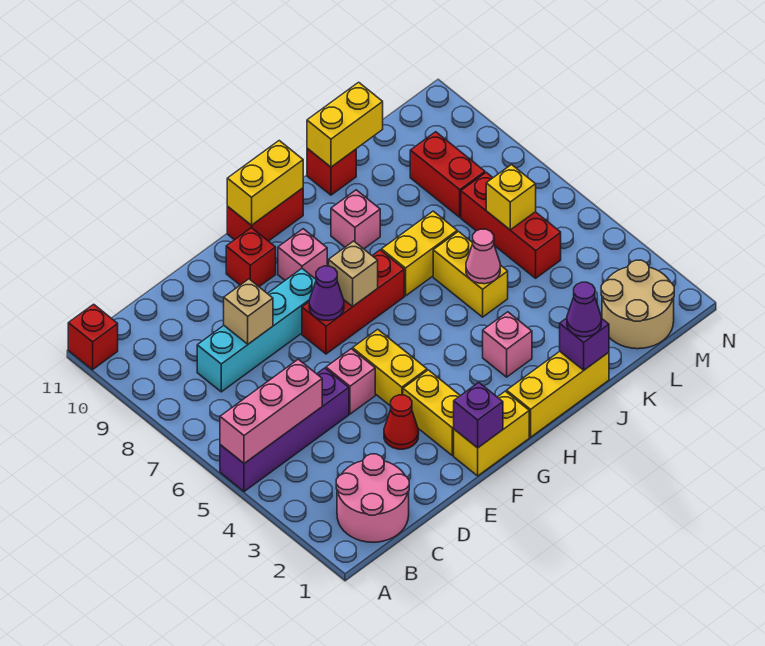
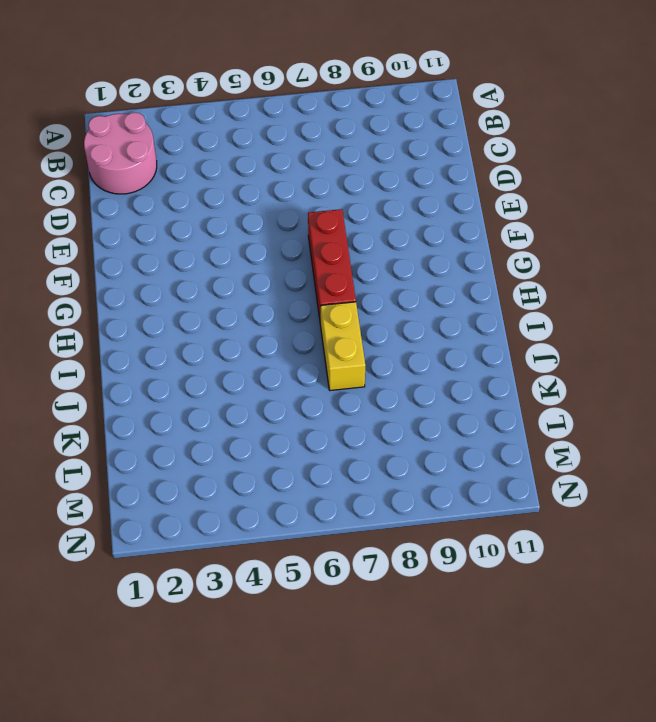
none -> purple brick A5:D5 level 1
none -> red brick A11 level 1
none -> cyan brick C8:F8 level 1
none -> red cone E3 level 1

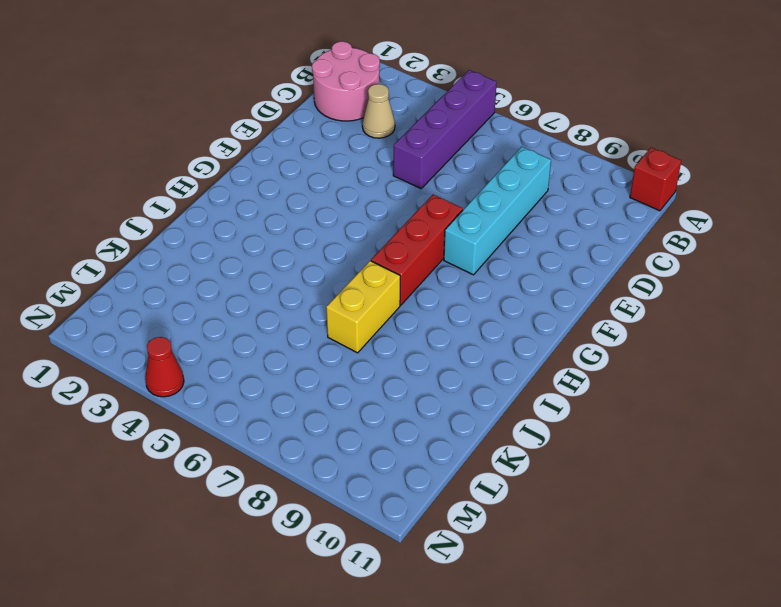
tan cone C3 level 1 -> none
red cone N4 level 1 -> red cone E3 level 1
none -> pink brick E5 level 1
none -> yellow brick F1:G1 level 1
none -> yellow brick F2:F3 level 1
none -> yellow brick F4:F5 level 1

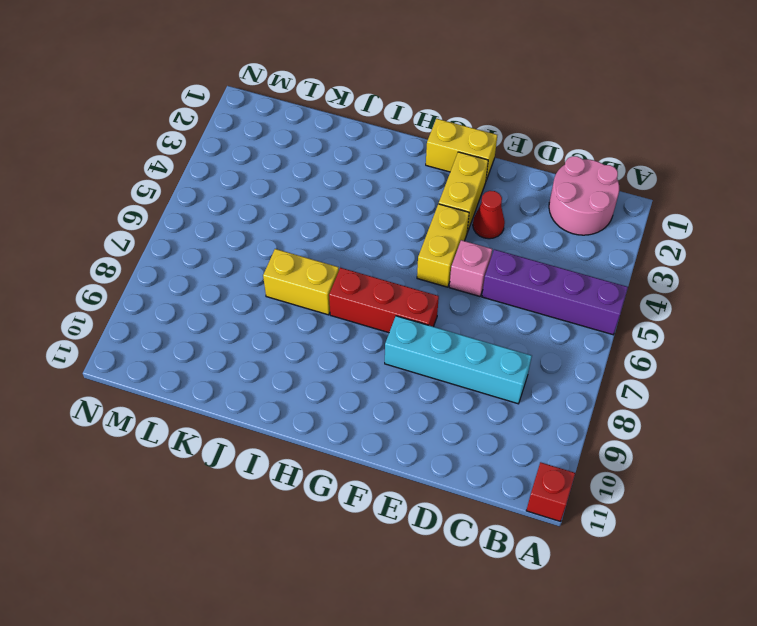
none -> red brick F10 level 1
none -> pink brick G9 level 1
none -> red brick G11:H11 level 1
none -> yellow brick H1:J1 level 1

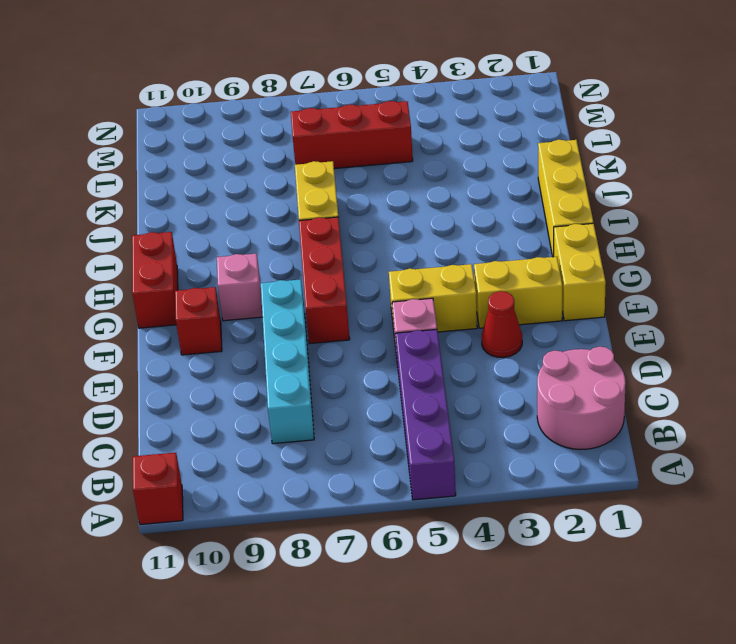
none -> pink brick I3 level 1
none -> pink brick I9 level 1
none -> yellow brick J5:J6 level 1
none -> red brick J11 level 1

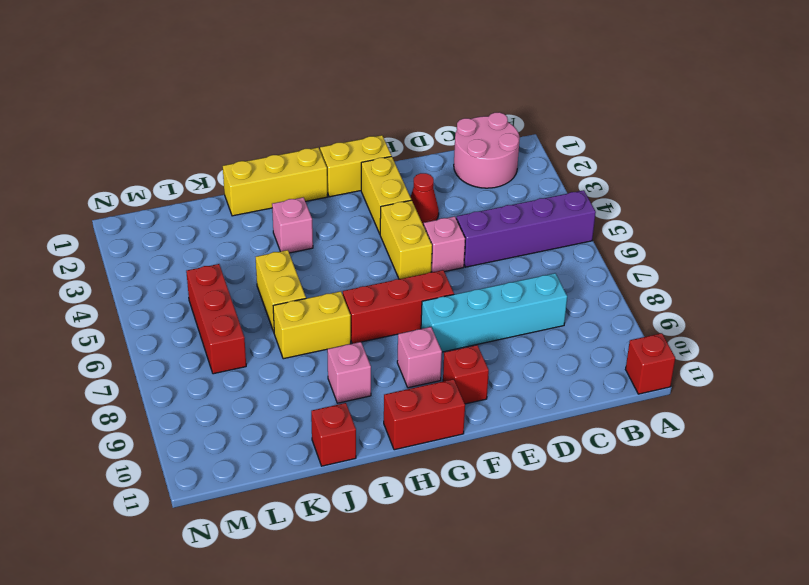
none -> tan round brick L1:M2 level 1
none -> red brick L8:L9 level 1
none -> pink brick A5:C5 level 2
none -> tan brick D8 level 2

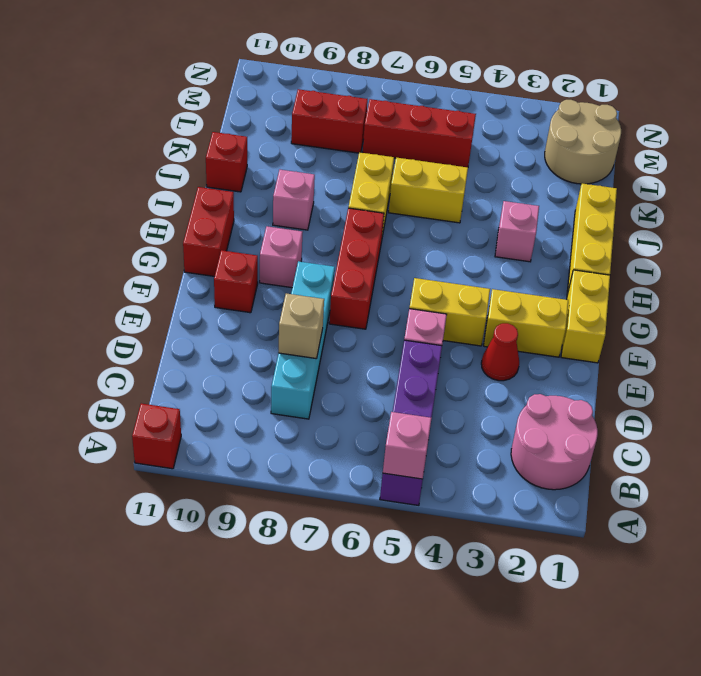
pink brick A5 level 2 -> pink brick A5:C5 level 2
none -> purple brick F1 level 2
none -> purple cone F7 level 2
none -> tan brick G7 level 2
none -> yellow brick G11:H11 level 2

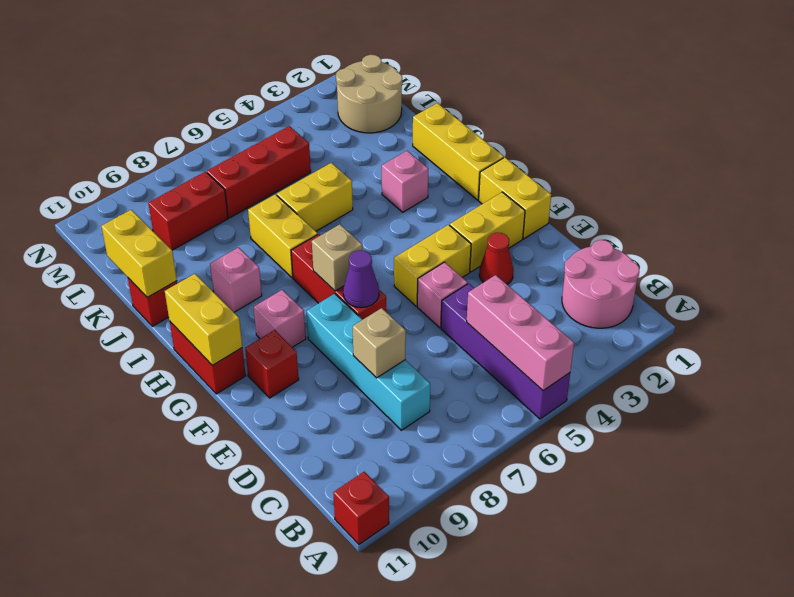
none -> purple brick F1 level 2
none -> purple brick J1 level 2
none -> pink cone J5 level 2
none -> yellow brick L6 level 2

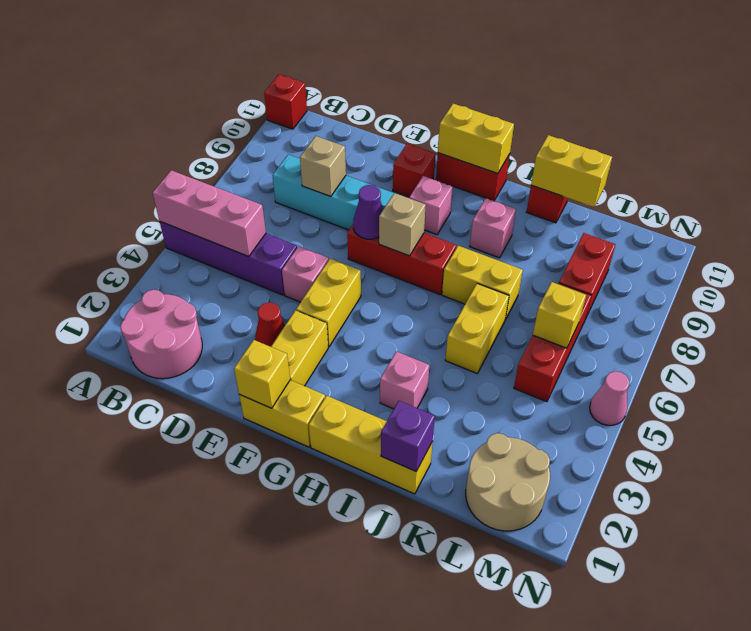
yellow brick F1 level 2 -> purple brick F1 level 2
pink cone N5 level 1 -> pink cone J5 level 2
none -> purple cone J1 level 3

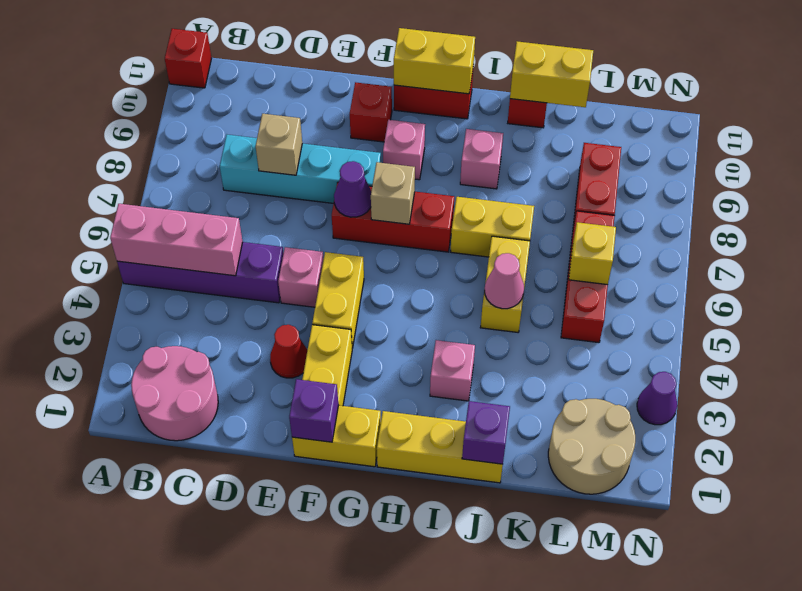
purple cone N3 level 1 -> purple cone J1 level 3

